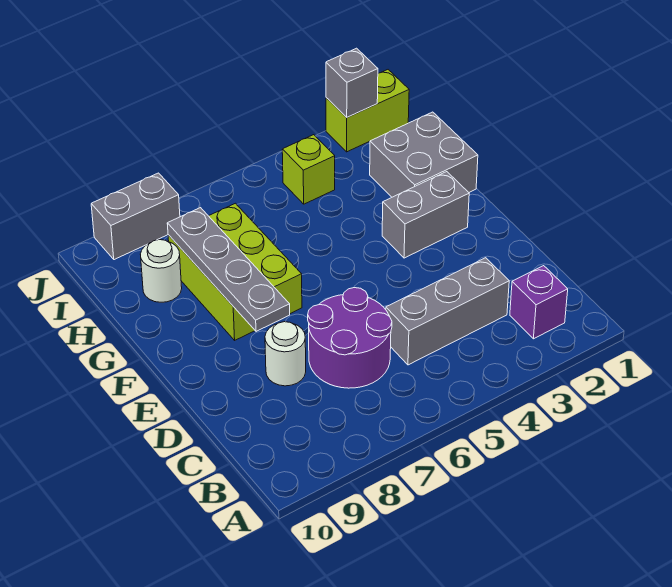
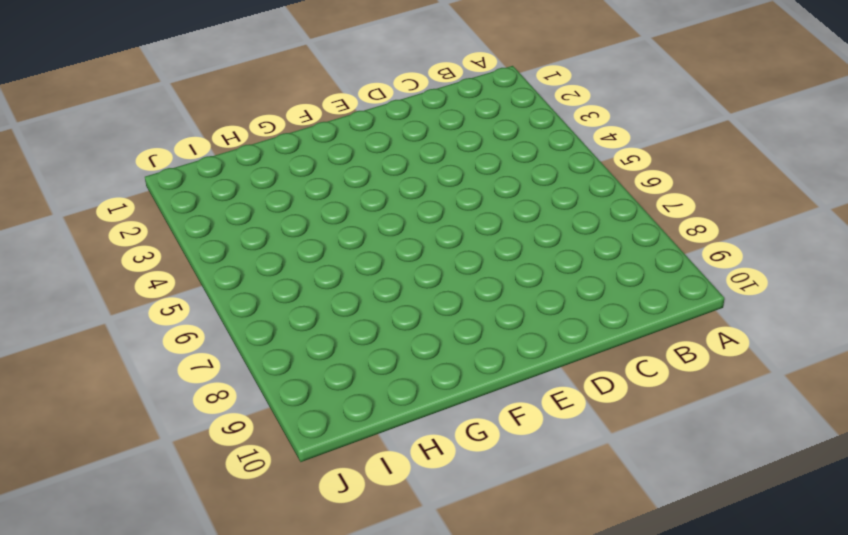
none -> purple brick B2 level 1
none -> grey brick C3:C5 level 1
none -> purple round brick C6:D7 level 1

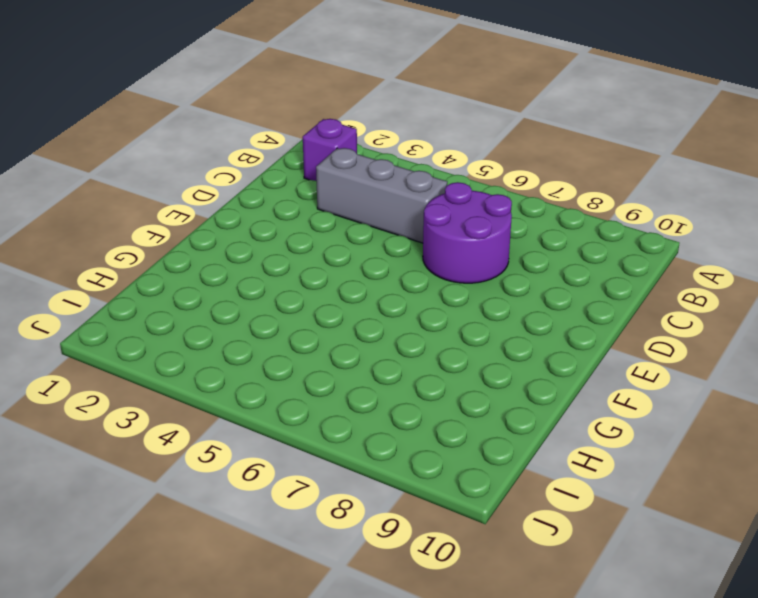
none -> white round brick D8 level 1
none -> grey brick F2:F3 level 1
none -> lime brick F7:H8 level 1

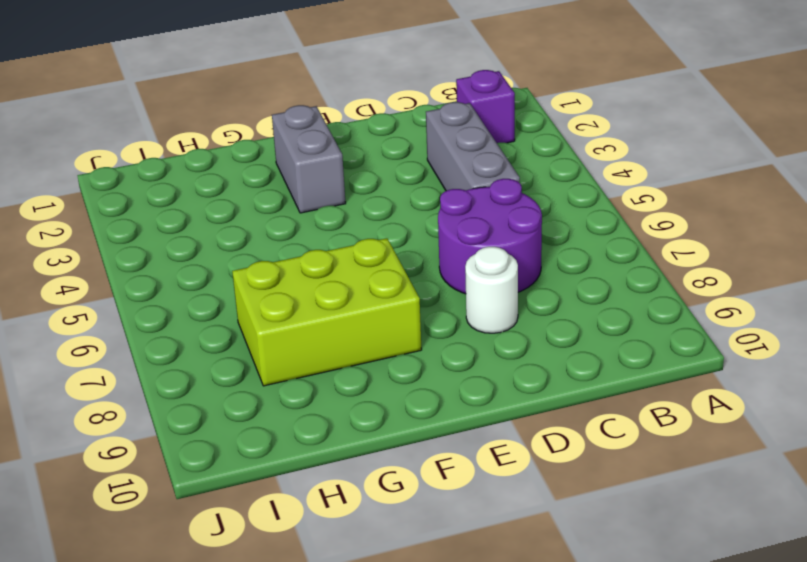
none -> grey brick G1:H2 level 1
none -> white round brick H9 level 1
none -> lime brick I4 level 1

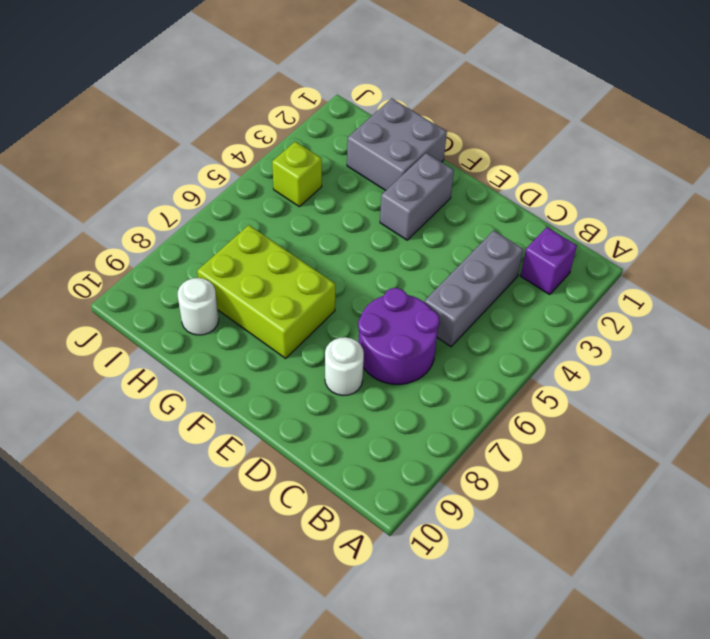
none -> lime brick J1:J2 level 1
none -> grey brick J8:J9 level 1
none -> grey plate E8:H8 level 2

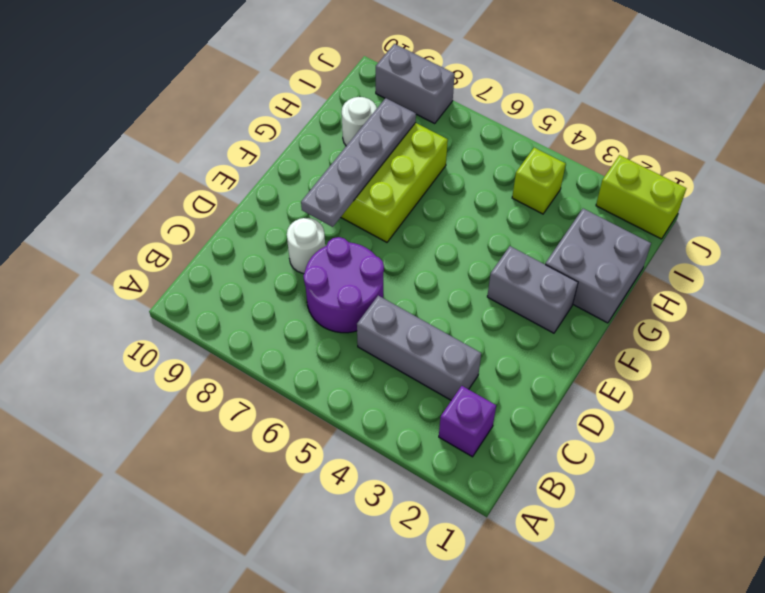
none -> grey brick J2 level 2

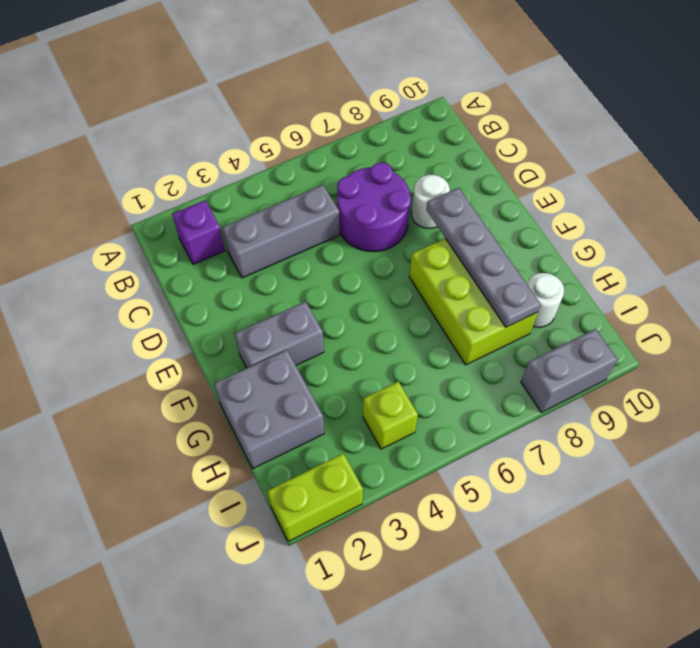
none -> grey brick J2 level 2

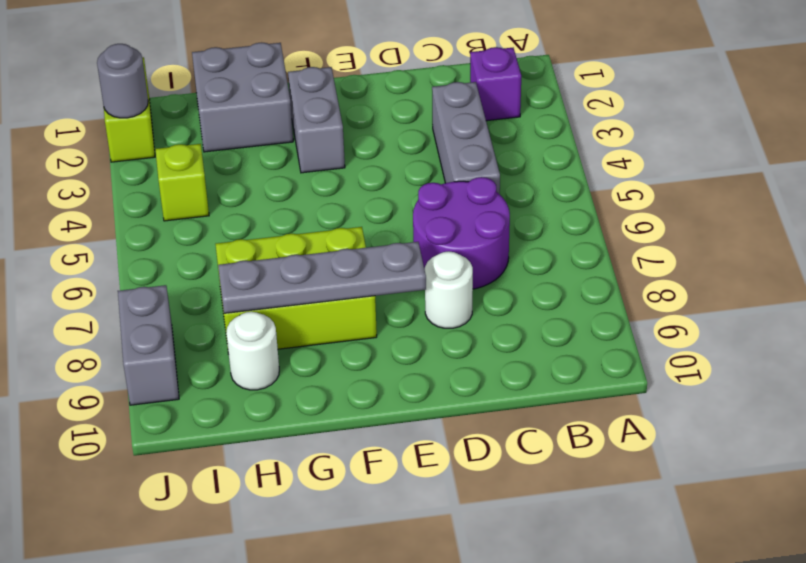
grey round brick J2 level 2 -> grey brick J2 level 2

